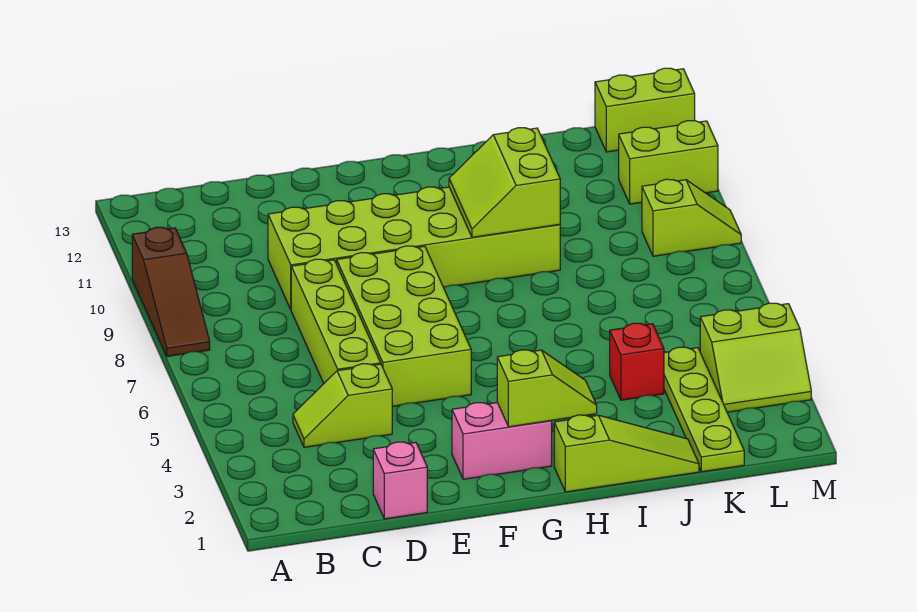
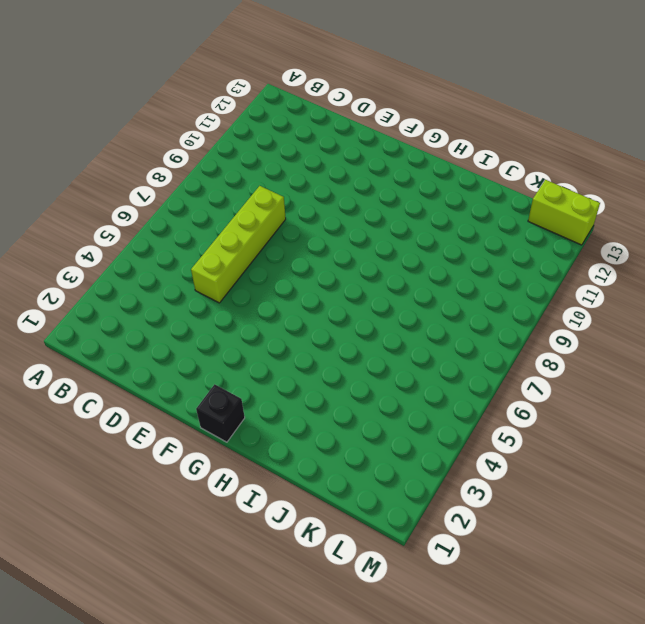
black brick G1 level 1 -> none
none -> brown slope A8:A10 level 1 top 10
none -> lime slope C4:D4 level 1 top D
none -> pink brick D1 level 1

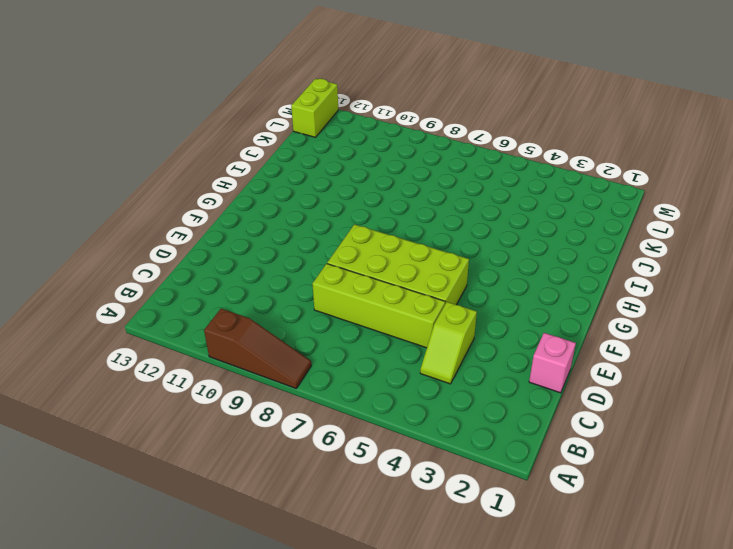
none -> lime brick D9:I10 level 1
none -> pink brick F2:G2 level 1
none -> lime slope H1:J1 level 1 top H

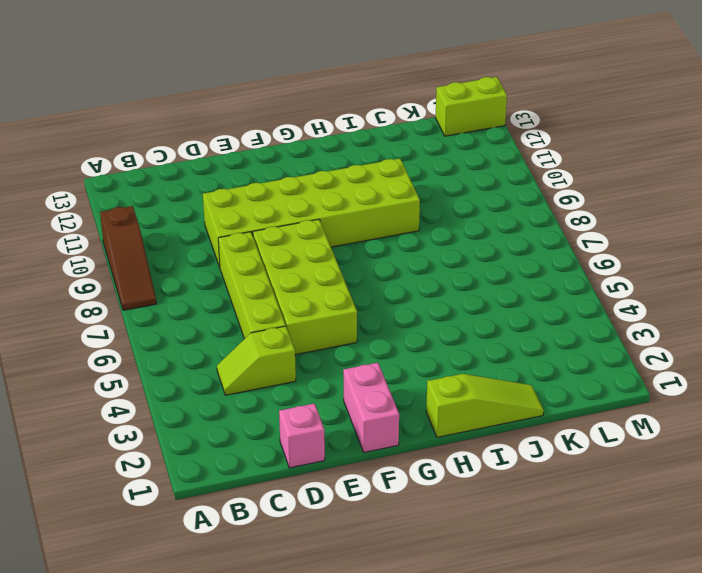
pink brick F1:F2 level 1 -> pink brick F2:G2 level 1
none -> red brick J4 level 1
none -> lime plate K1:K4 level 1
none -> lime slope L3:M4 level 1 top 4

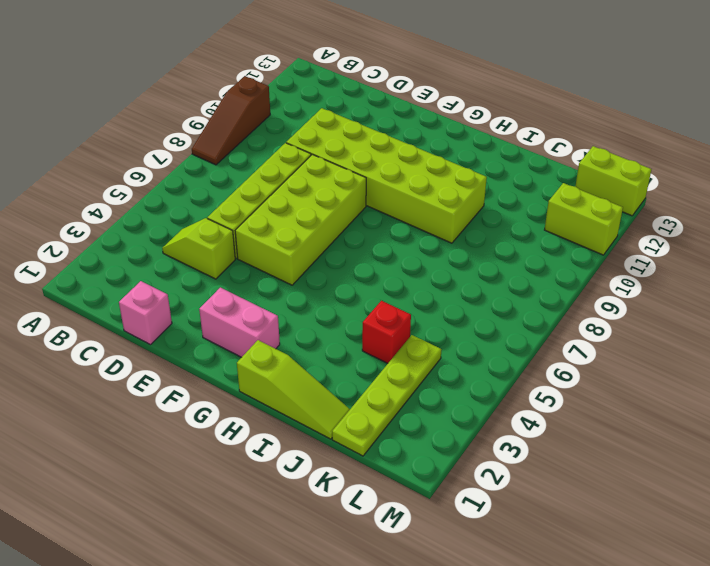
none -> lime slope L3:M4 level 1 top 4
none -> lime slope L9:M9 level 1 top L
none -> lime slope G2:H2 level 2 top G

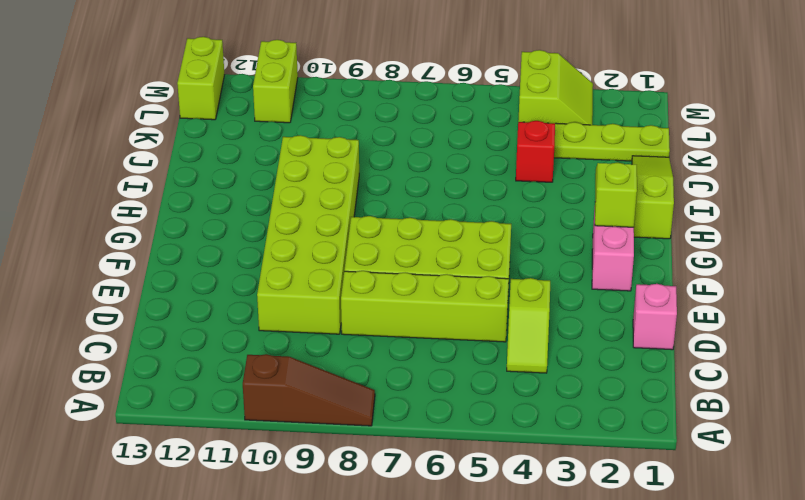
none -> lime slope L9:M9 level 1 top L
none -> lime slope H9:I10 level 2 top I

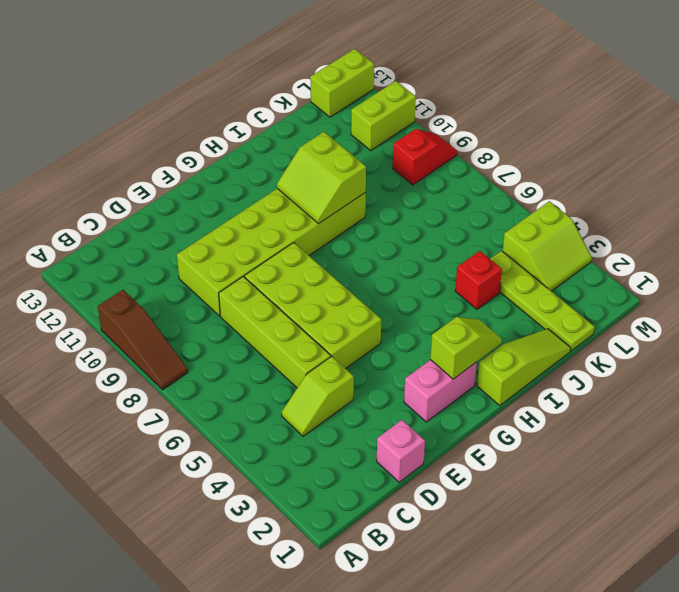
red slope L9:M9 level 1 top L -> lime slope L9:M9 level 1 top L

